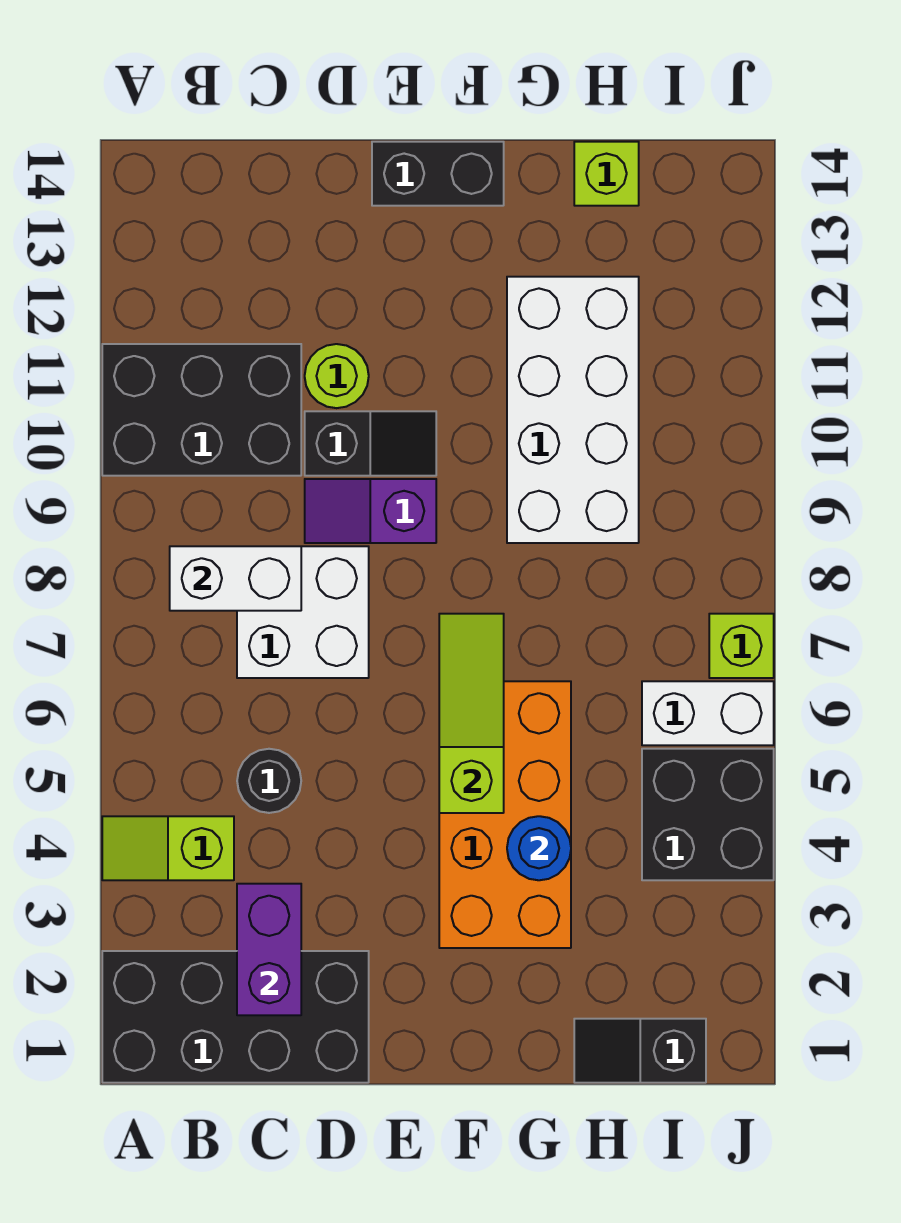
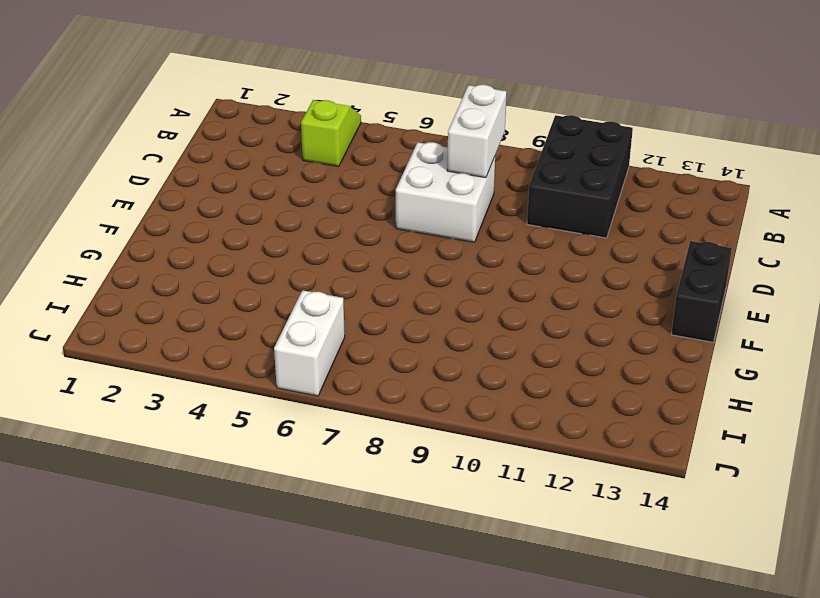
none -> black brick A1:D2 level 1
none -> black round brick C5 level 1
none -> purple slope D9:E9 level 1 top E

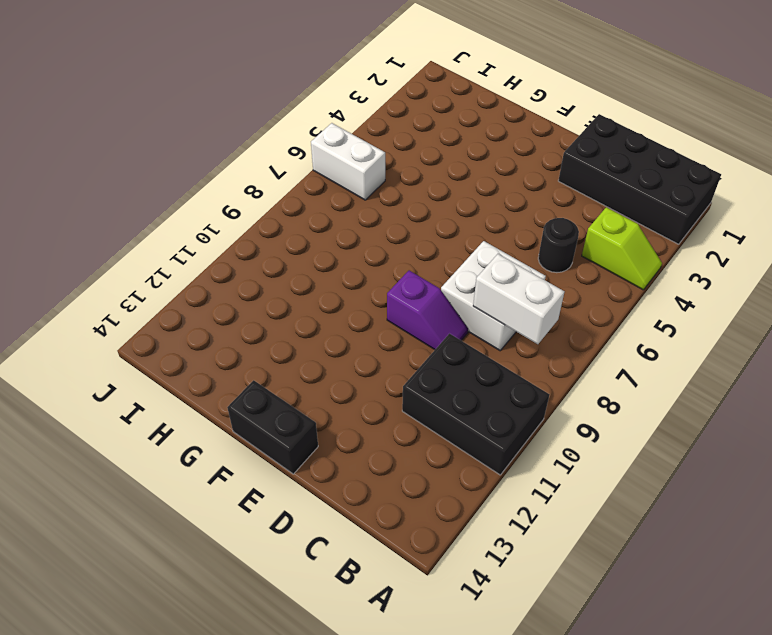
none -> black slope D10:E10 level 1 top D
none -> lime round brick D11 level 1
none -> orange brick F3:G6 level 1

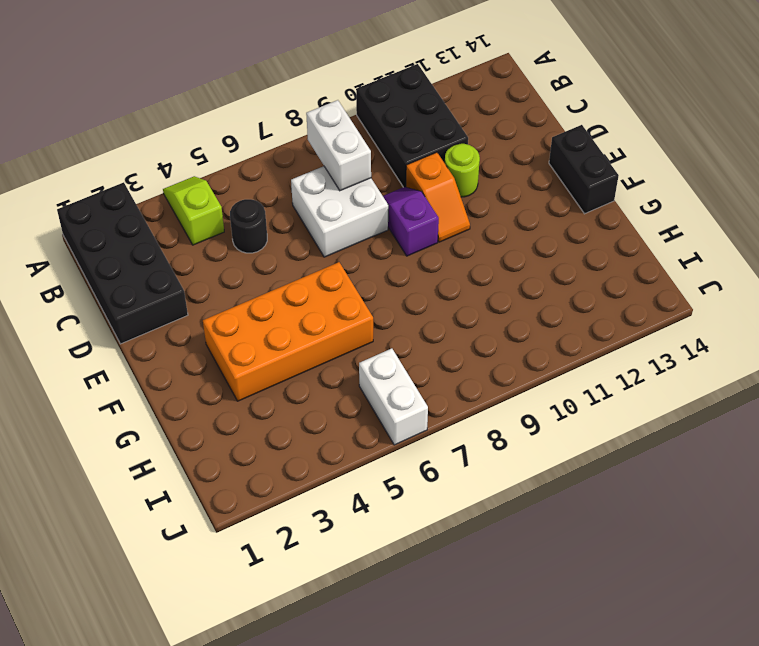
orange slope D10:E10 level 1 top D -> black slope D10:E10 level 1 top D
none -> white brick G9:H12 level 1
none -> black slope H1:I1 level 1 top I
none -> lime brick H14 level 1

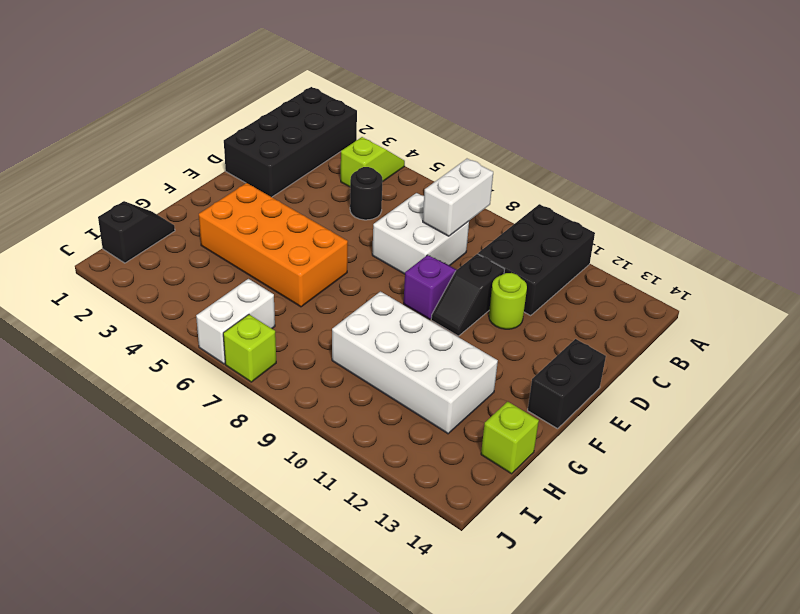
none -> black brick I4:J5 level 1
none -> purple brick C2:C3 level 2
none -> lime slope F5:F7 level 2 top 5

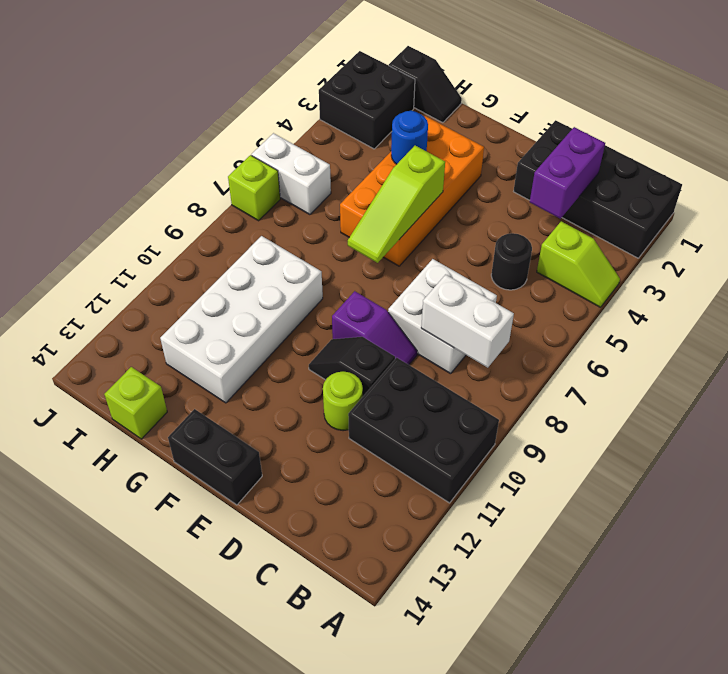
black brick I2:J3 level 1 -> black brick I4:J5 level 1

